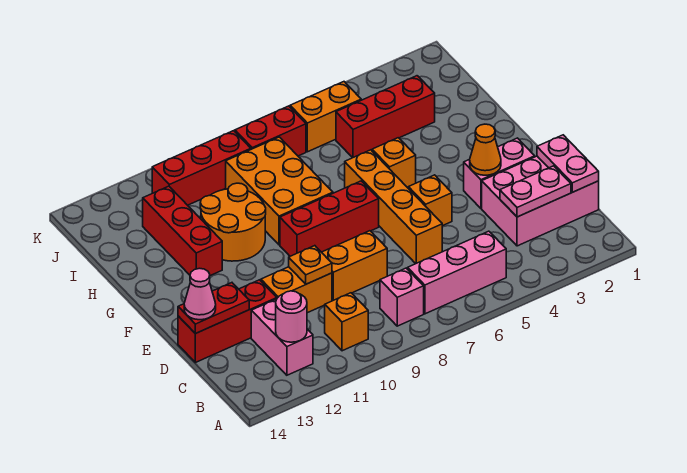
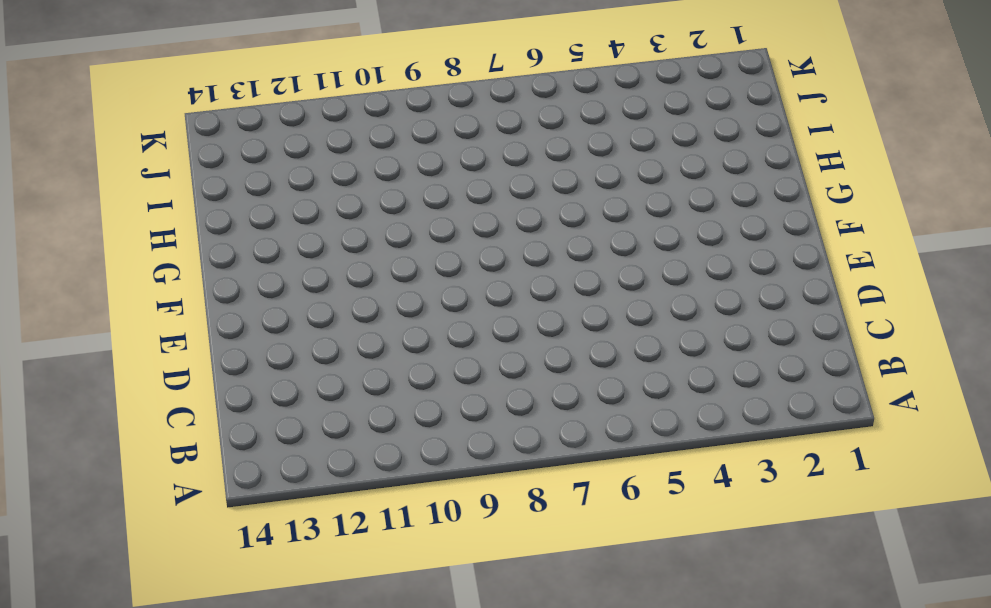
none -> pink brick B5:B7 level 1
none -> pink brick B8 level 1
none -> orange brick B10 level 1

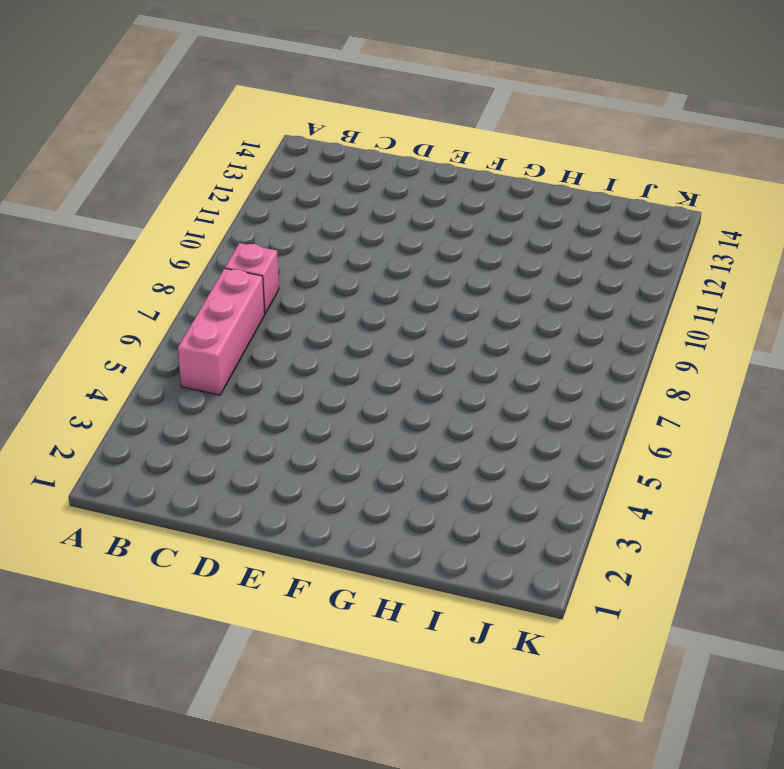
none -> orange brick B10 level 1
none -> pink brick B12:C12 level 1
none -> pink brick C1:D3 level 1

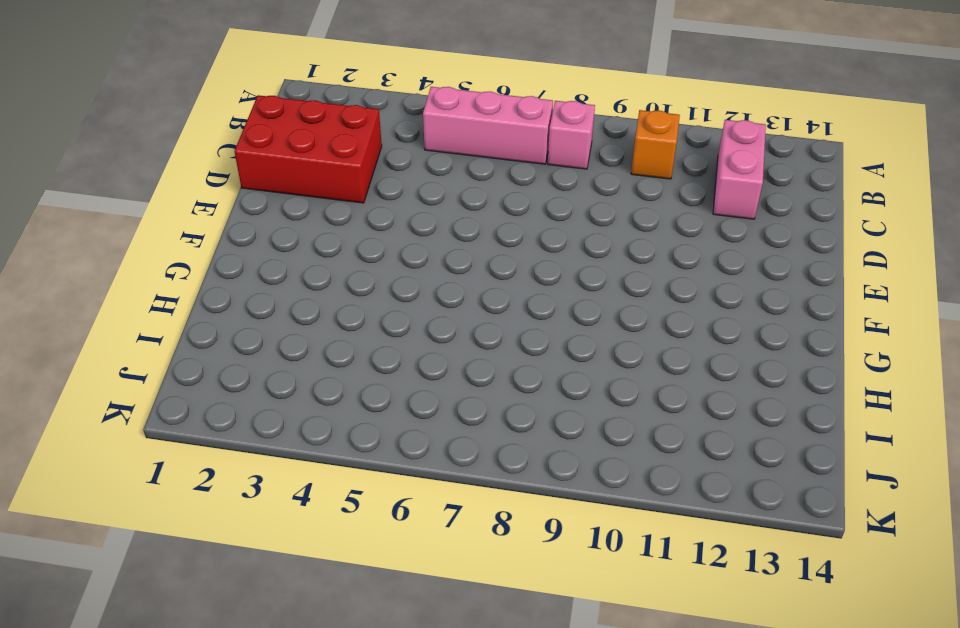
red brick C1:D3 level 1 -> pink brick C1:D3 level 1
none -> orange brick D6:G6 level 1
none -> orange brick D8:D9 level 1
none -> orange brick D10:D11 level 1

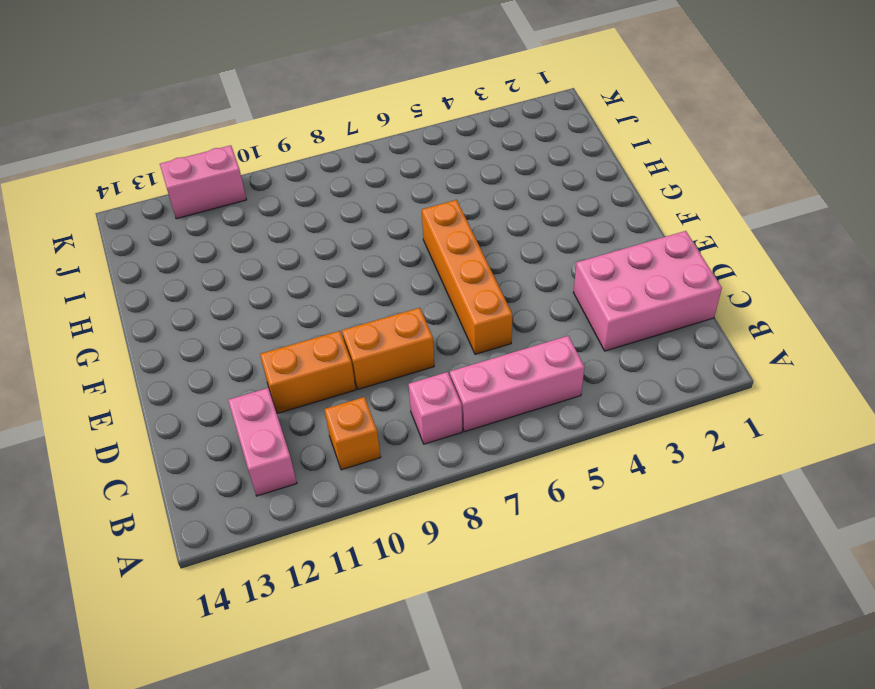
pink brick K11:K12 level 1 -> pink brick E2:E3 level 1
none -> red brick D12:D14 level 1
none -> orange brick E5 level 1
none -> red brick F7:F9 level 1

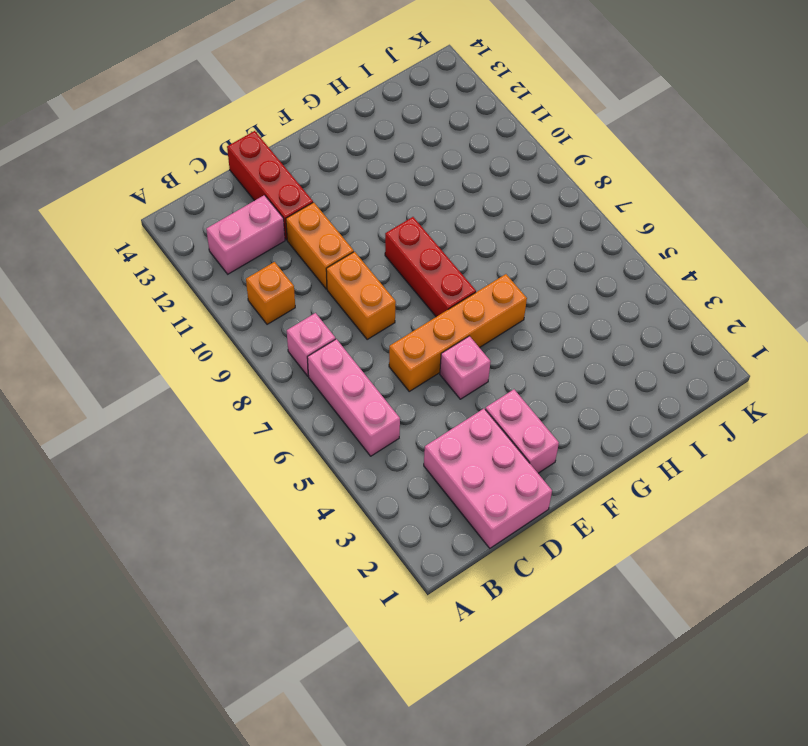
pink brick E5 level 1 -> orange brick E5 level 1
none -> orange brick G5 level 1
none -> orange brick G8:I9 level 1
none -> orange round brick G10:H11 level 1

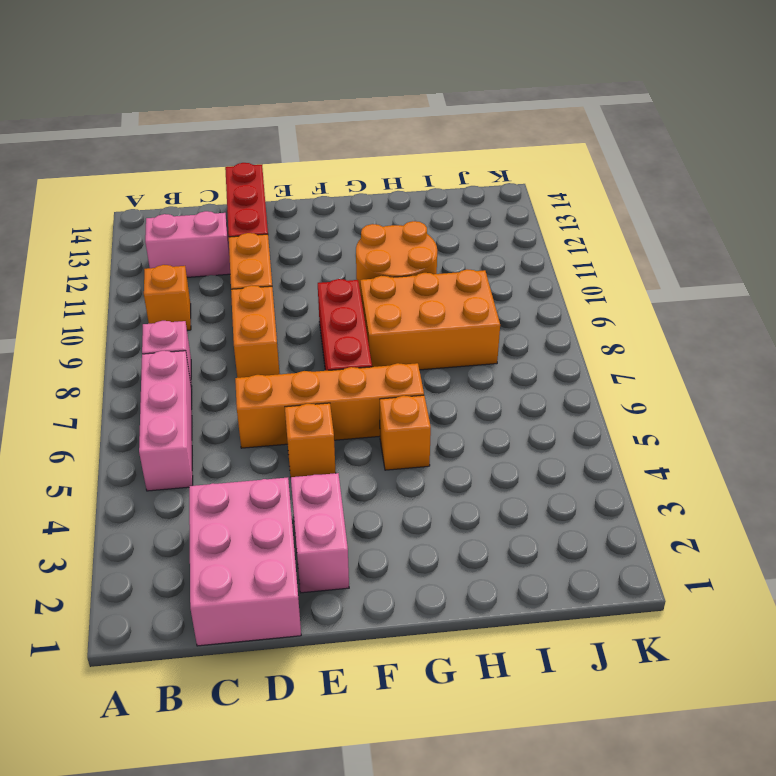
none -> red brick G12:I12 level 1
none -> red brick I3:I5 level 1
none -> orange brick J5:J6 level 1

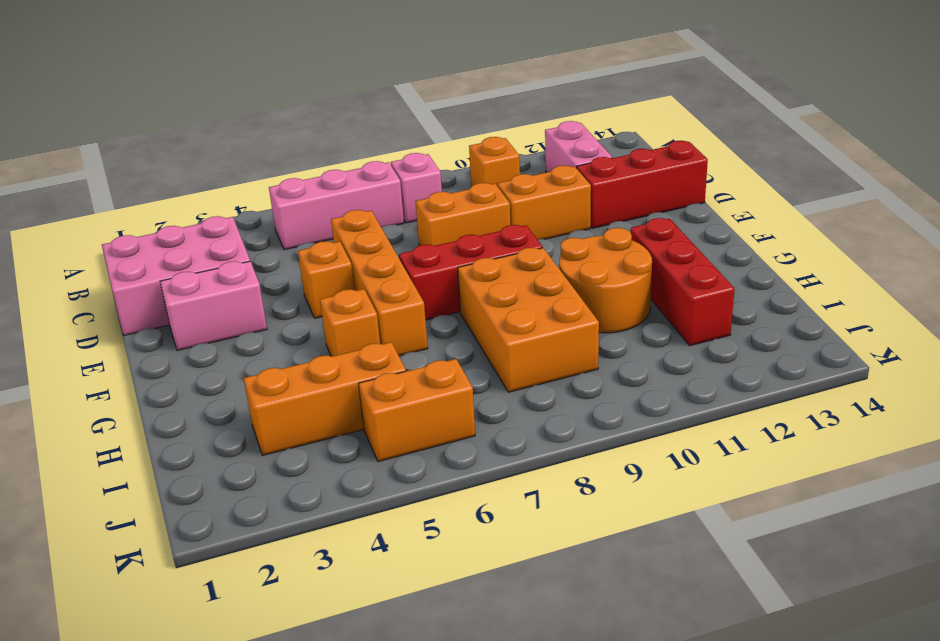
orange brick I3:I5 level 1 -> red brick I3:I5 level 1
none -> red brick J7:J8 level 1
none -> red brick J9:J11 level 1
none -> pink round brick B12 level 2

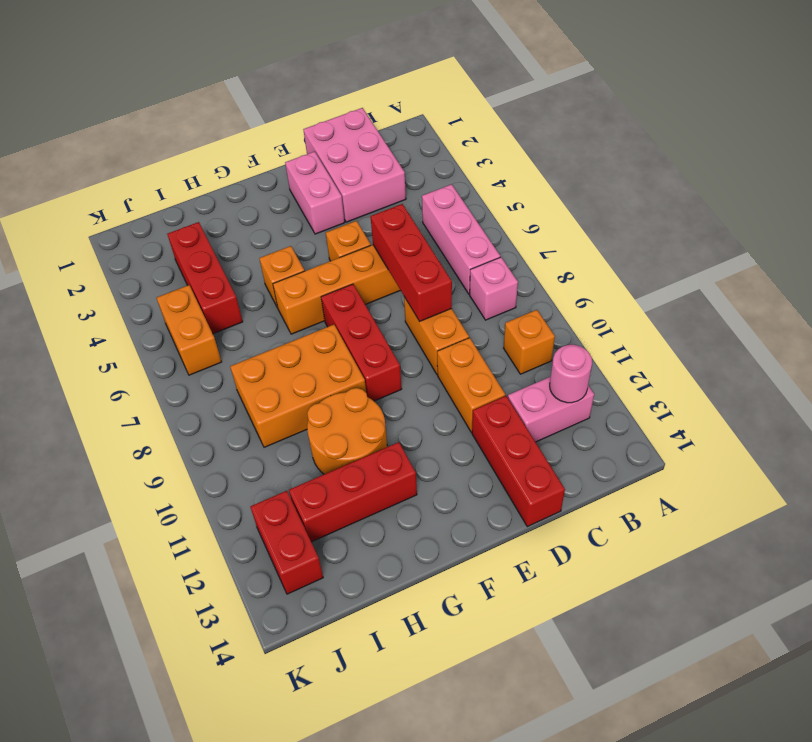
red brick D6:D8 level 2 -> red brick J9:J11 level 1
red brick J12:J13 level 1 -> red brick J7:J8 level 1
none -> pink plate C1:D1 level 2
none -> pink plate C2:C3 level 2
none -> orange plate D10 level 2

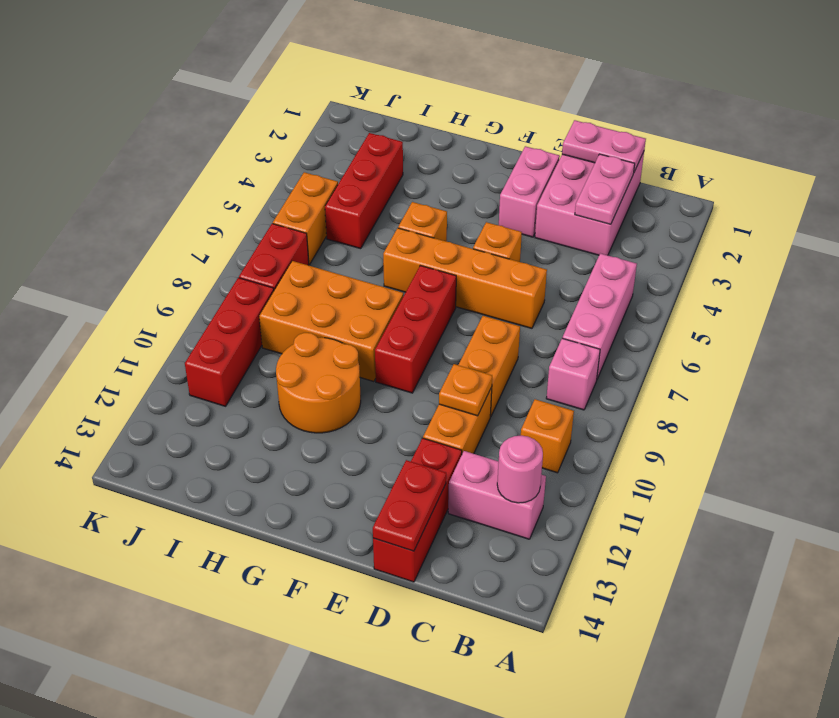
none -> red brick G12:I12 level 1
none -> orange cone E3 level 2
none -> pink cone D14 level 3

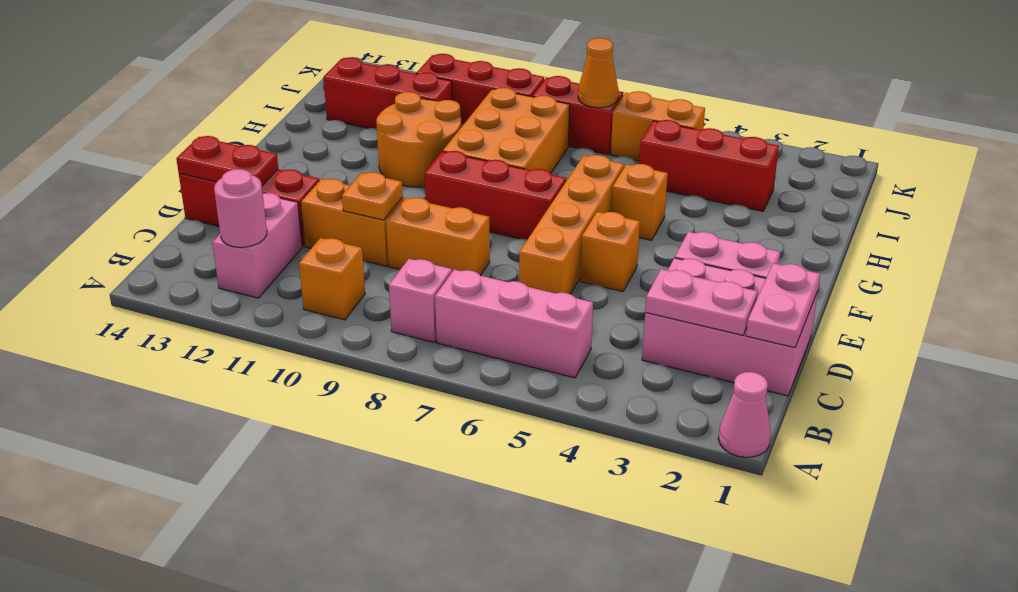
pink cone A1 level 1 -> pink cone D14 level 3
red brick I11:I13 level 1 -> red brick G12:I12 level 1
orange cone J7 level 2 -> orange cone E3 level 2

